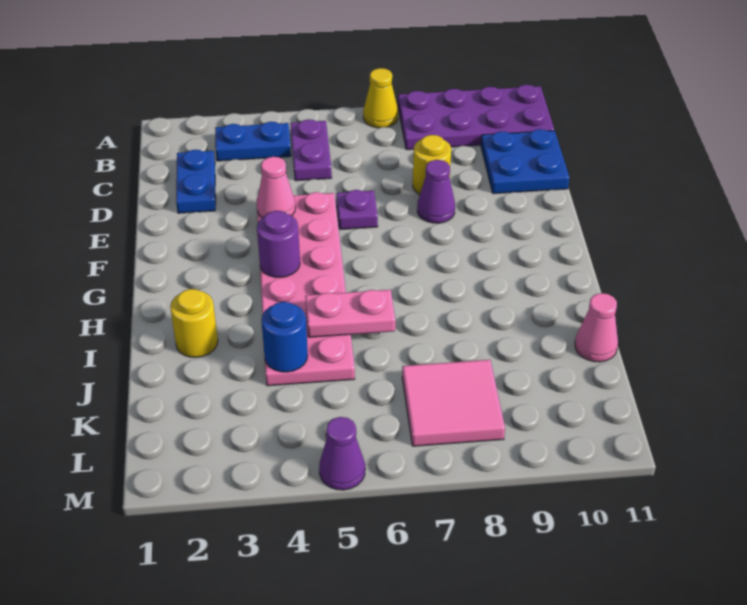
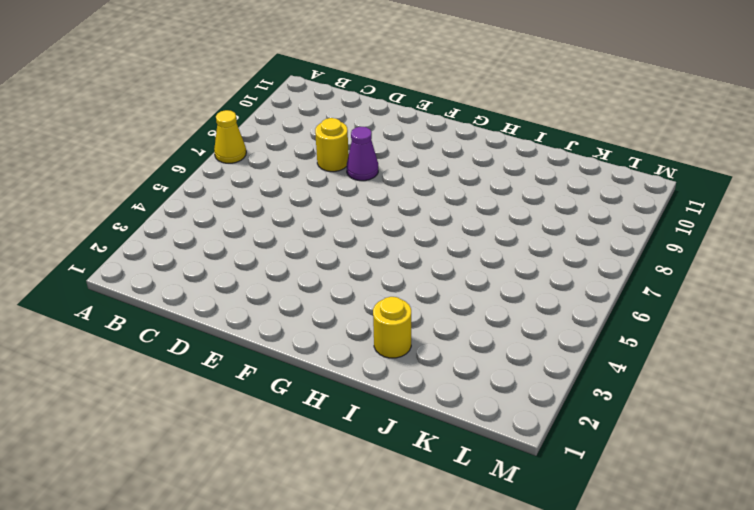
none -> purple plate A8:B11 level 1
none -> blue plate B3:B4 level 1
none -> purple plate B5:C5 level 1

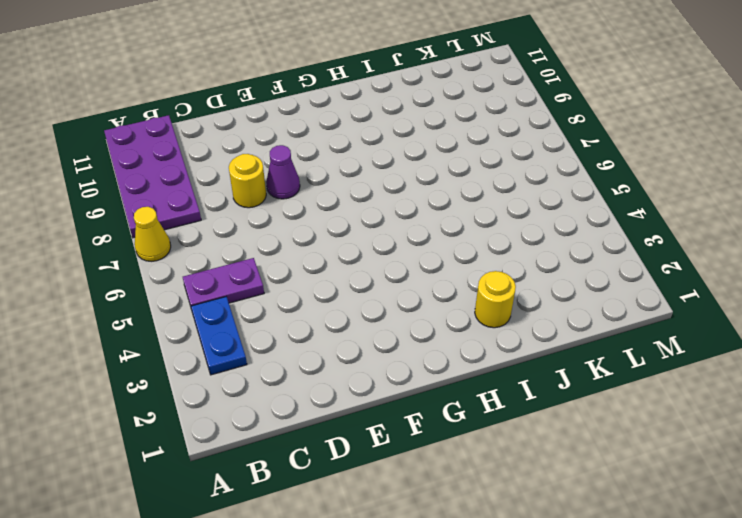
none -> blue plate C2:D2 level 1
none -> blue plate C10:D11 level 1
none -> pink plate E4:J5 level 1

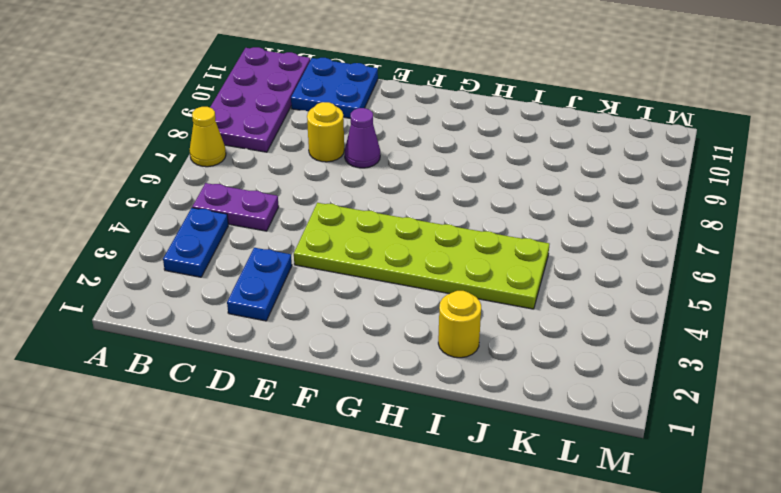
blue plate D2:D3 level 1 -> blue plate C2:D2 level 1
lime plate E4:J5 level 1 -> pink plate E4:J5 level 1
none -> purple plate E6 level 1
none -> pink cone J11 level 1
none -> pink tile K7:L8 level 1

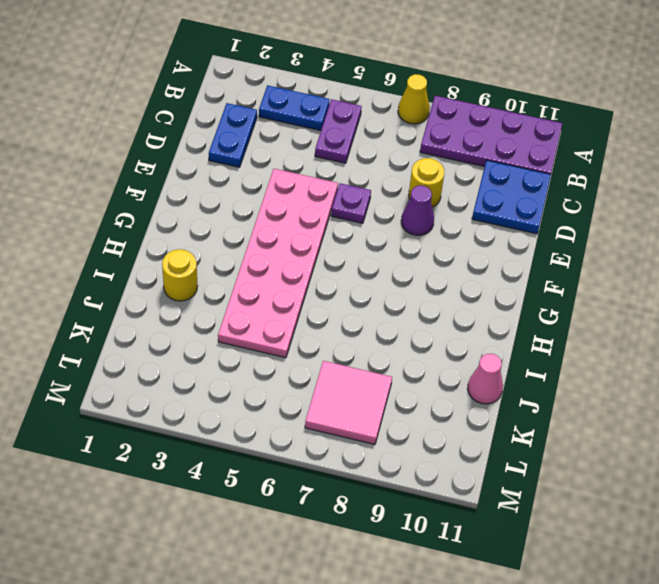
none -> purple cone M5 level 1
none -> pink cone E4 level 2
none -> purple round brick G4 level 2

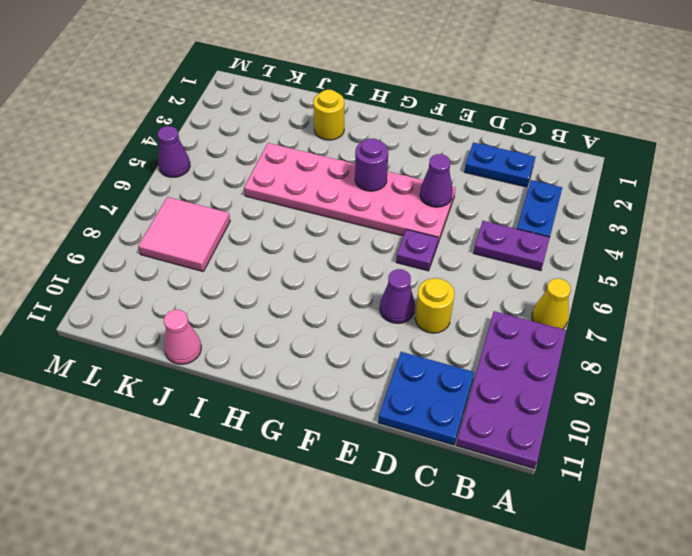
purple cone E4 level 2 -> pink cone E4 level 2
none -> pink plate I5:I6 level 2
none -> blue round brick J4 level 2

